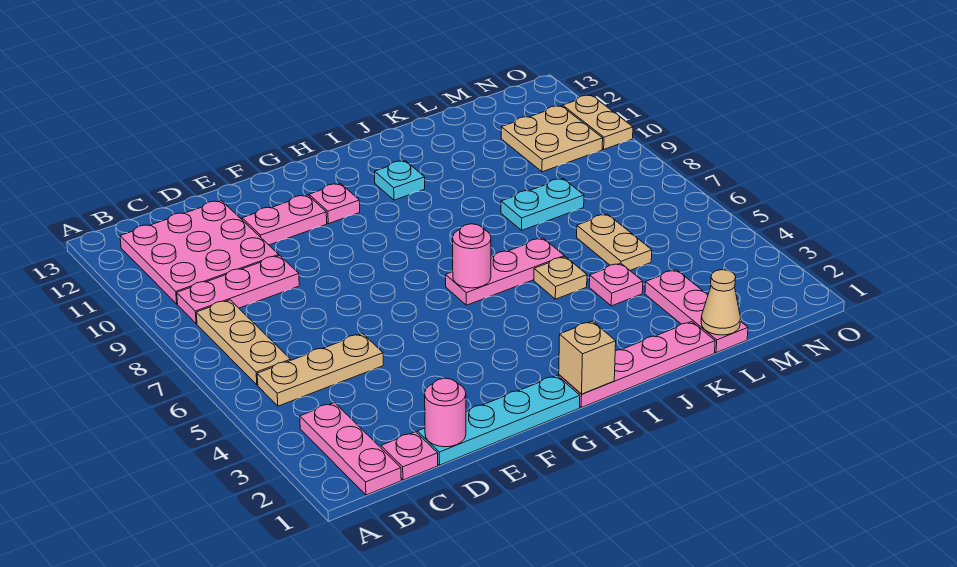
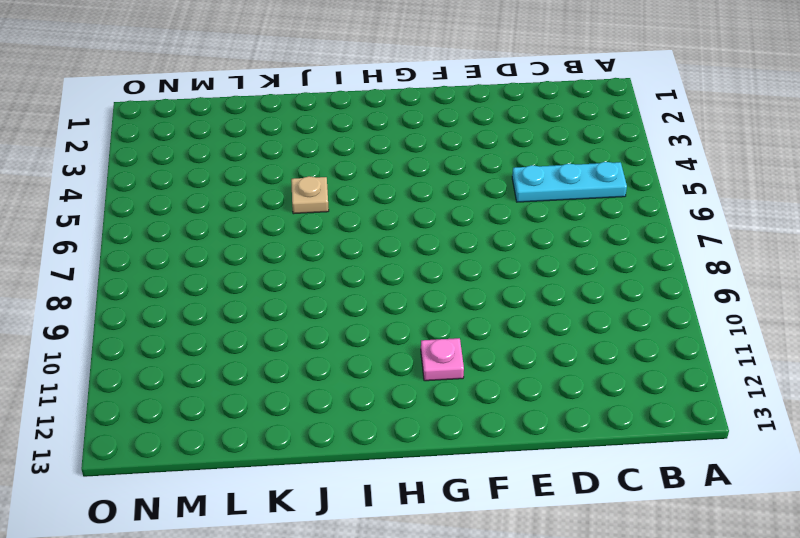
cyan plate B5:D5 level 1 -> tan plate B5:D5 level 1
none -> pink plate B1:B3 level 1
none -> tan plate B6:B8 level 1
none -> pink plate B9:D9 level 1

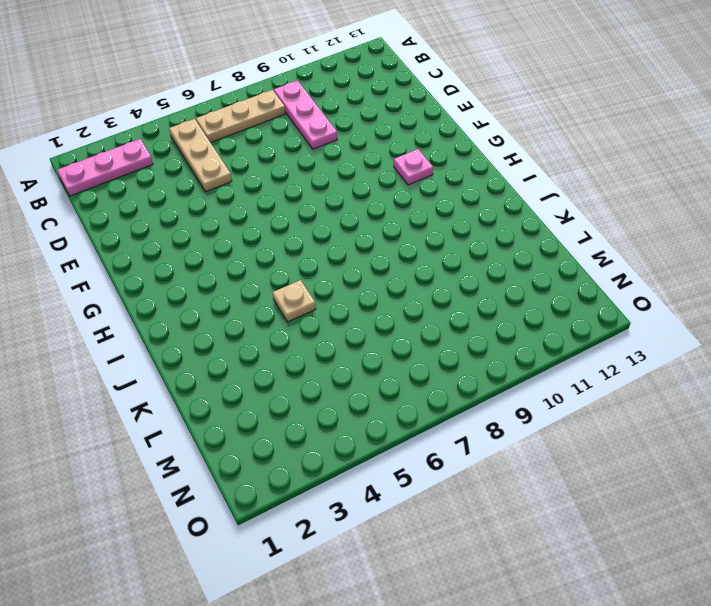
none -> pink plate B10:D12 level 1
none -> pink plate C1 level 1
none -> cyan plate D1:G1 level 1

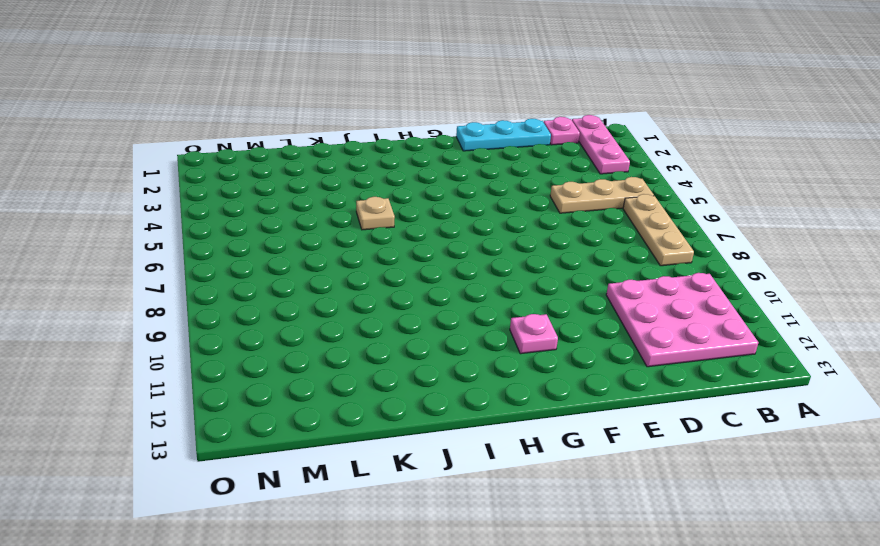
cyan plate D1:F1 level 1 -> cyan plate D1:G1 level 1
none -> pink plate B9:D9 level 1
none -> pink plate E11:F11 level 1
none -> pink plate H1:K1 level 1

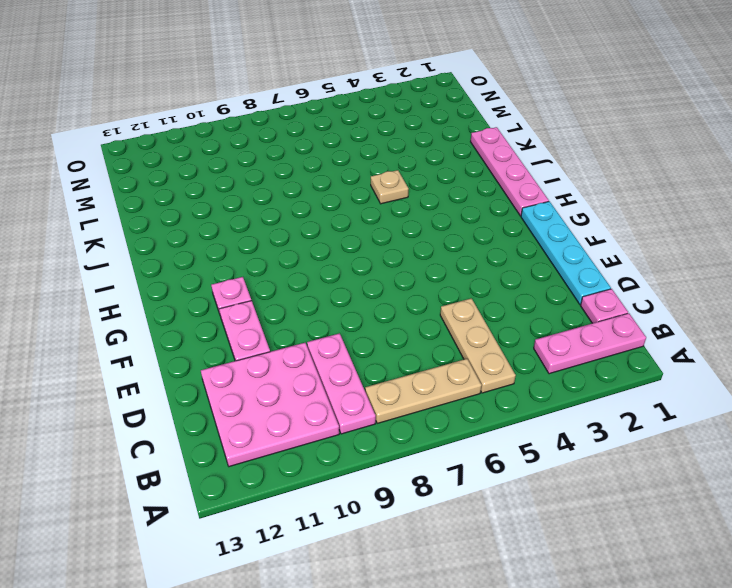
none -> pink plate H6:J6 level 1
none -> cyan plate I11 level 1
none -> pink plate K4 level 1

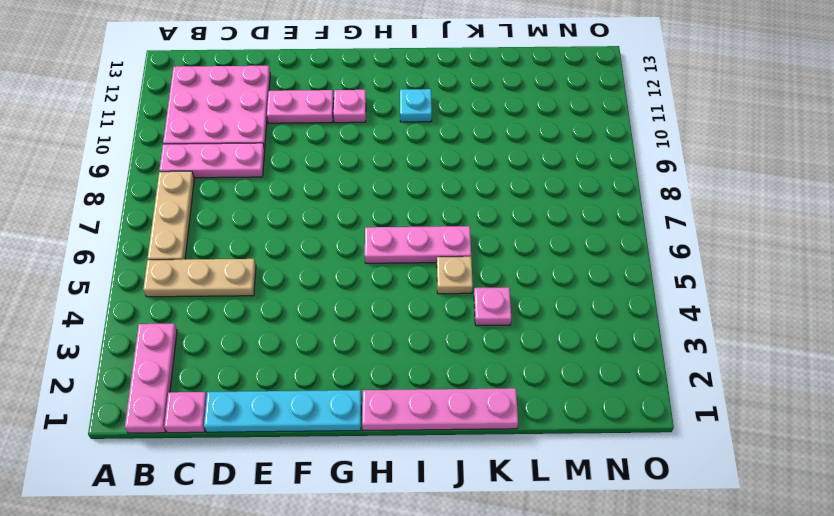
none -> cyan plate K8:L8 level 1
none -> pink plate L1:L3 level 1
none -> tan plate L5:L6 level 1

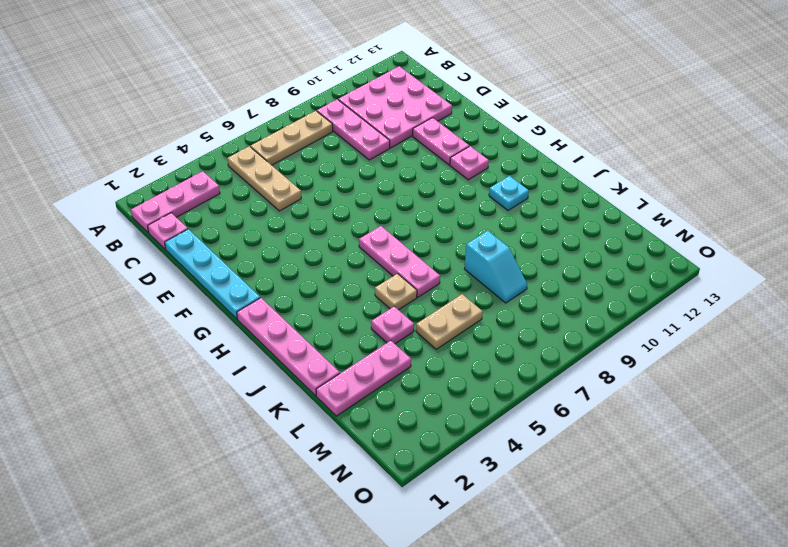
cyan slope K8:L8 level 1 top K -> cyan plate K8:L8 level 1
none -> tan plate M10:N11 level 1
none -> tan plate O10:O11 level 1
none -> pink round brick D1 level 2

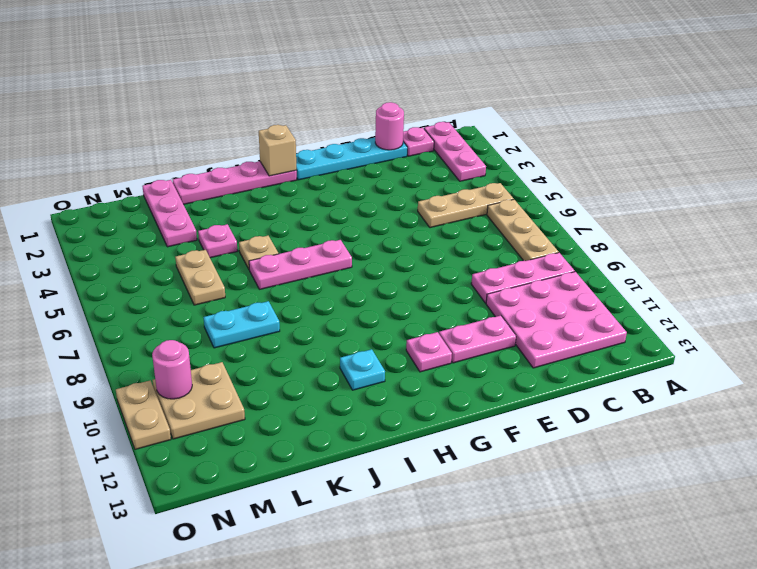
pink round brick N10 level 2 -> pink round brick H6 level 2
none -> tan cone L1 level 2

